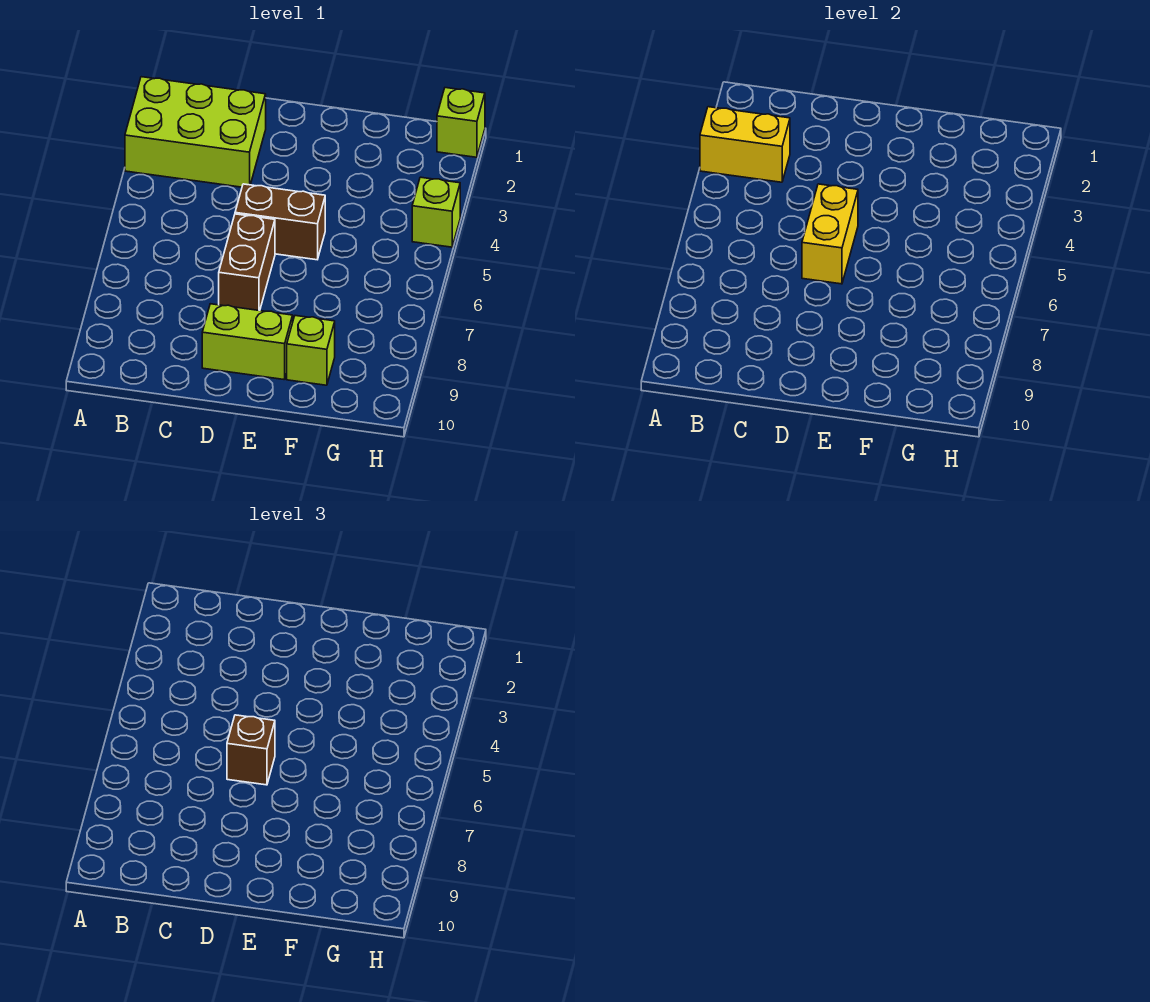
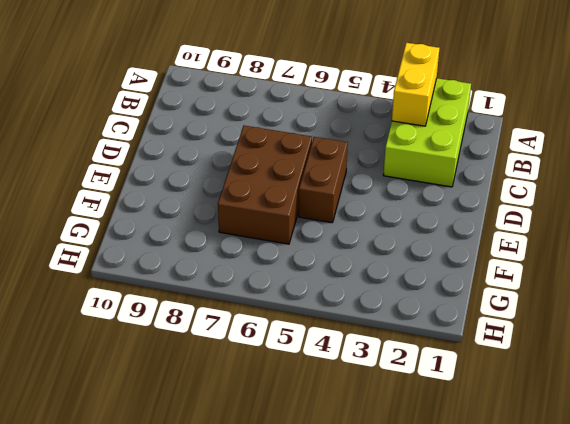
brown brick D6:F7 level 1 -> brown brick D6:D7 level 1
none -> lime brick D9:E9 level 1
none -> lime brick F9 level 1

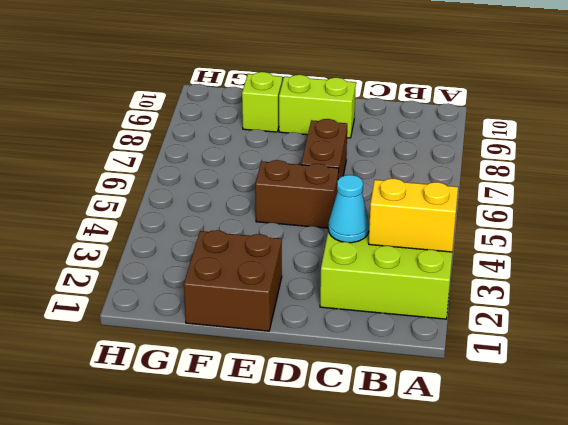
cyan cone C3 level 2 -> none
brown brick E1:F2 level 1 -> none
none -> lime brick H1 level 1
none -> lime brick H4 level 1

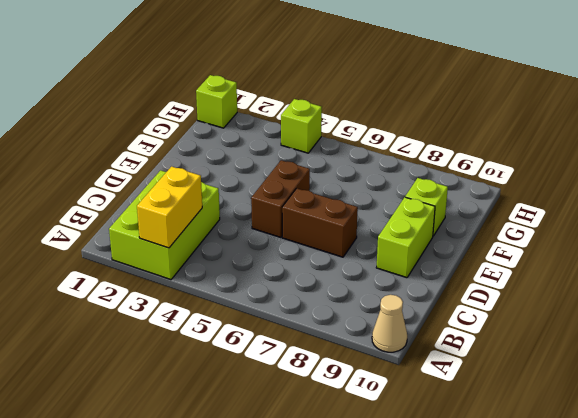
tan cone A10 level 1 -> none
none -> yellow brick D5:D6 level 2
none -> brown brick D6 level 3

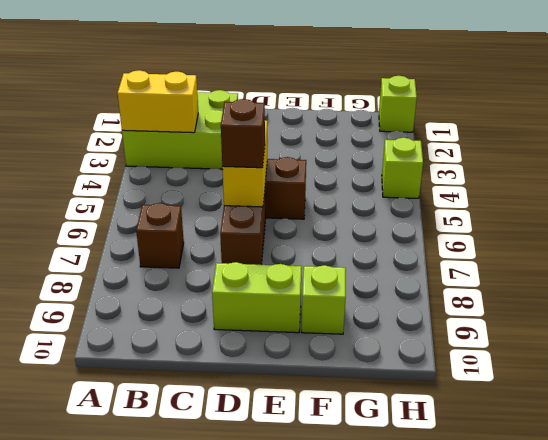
brown brick B7 level 1 -> none

